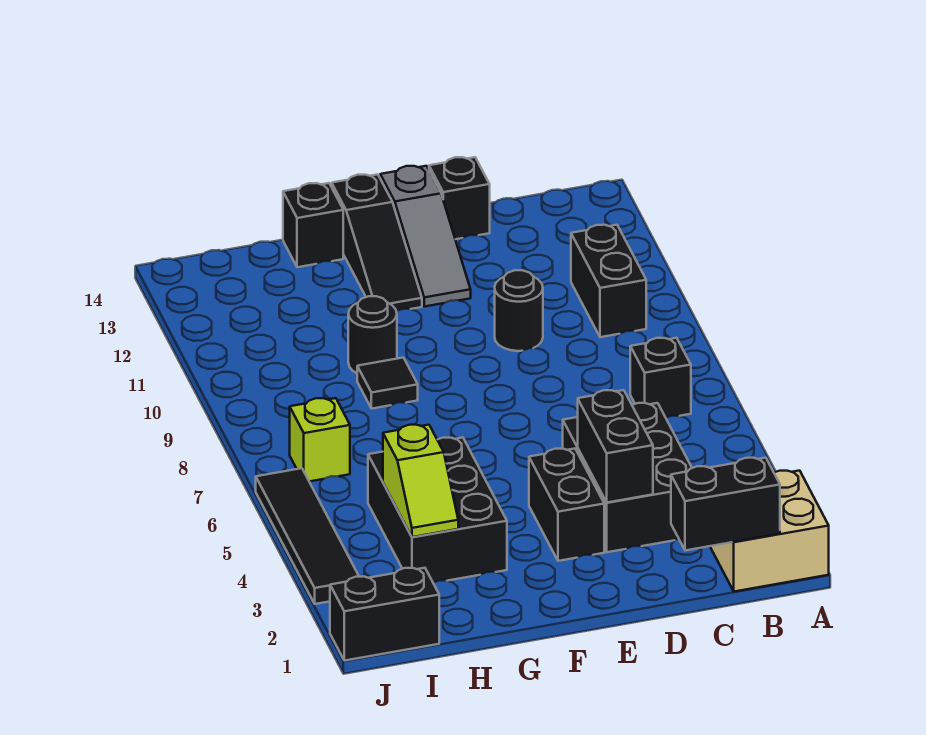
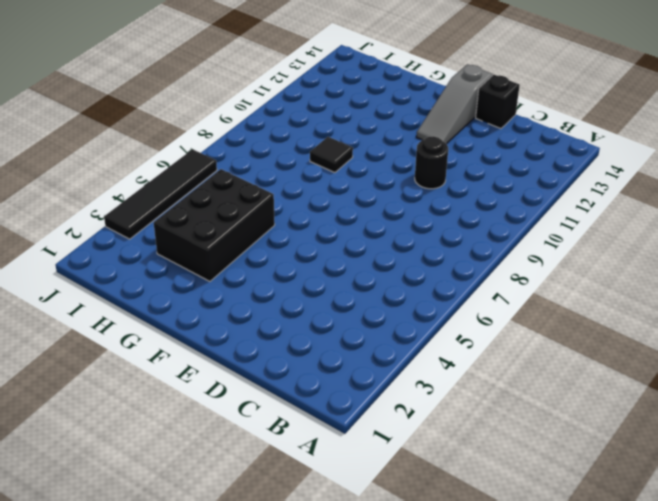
none -> tan brick A1:B2 level 1
none -> black brick B7 level 1
none -> black brick B10:B11 level 1

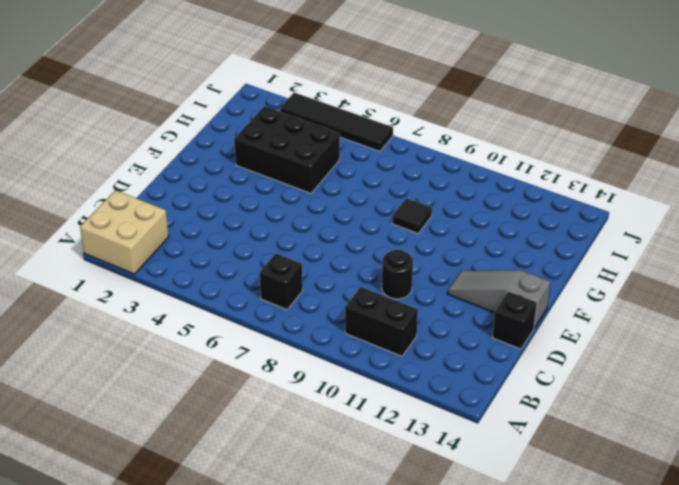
none -> black brick C3:D5 level 1
none -> black brick E3:E4 level 1
none -> black slope F12:F14 level 1 top 14

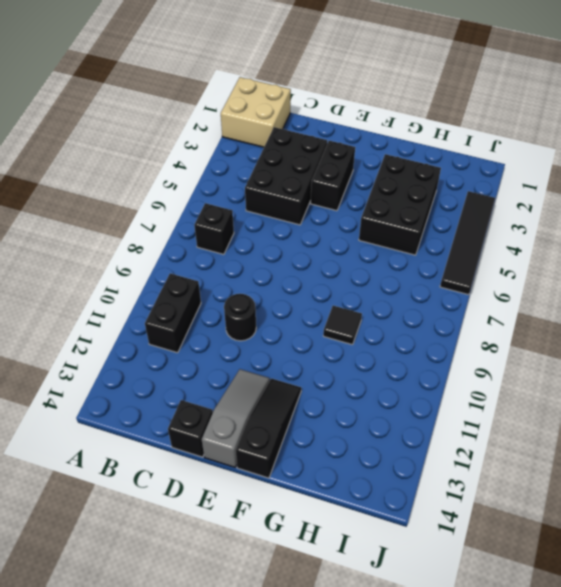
none -> black round brick G10 level 1
none -> black brick G14 level 1
none -> black brick I1:J1 level 1

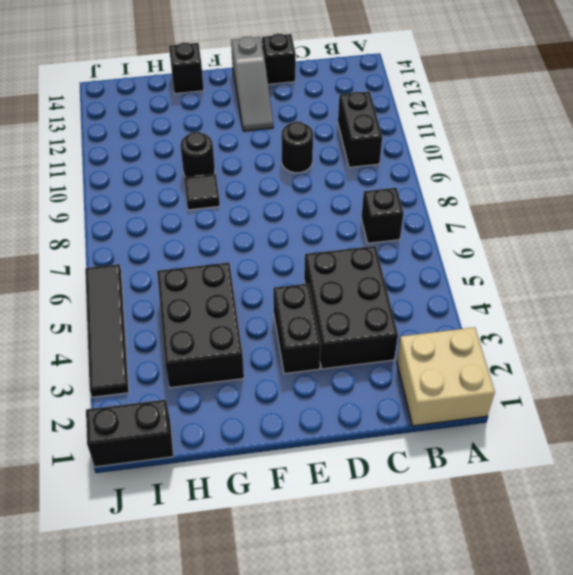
none -> black slope F12:F14 level 1 top 14
none -> lime brick I7 level 1
none -> black brick B1:C1 level 2

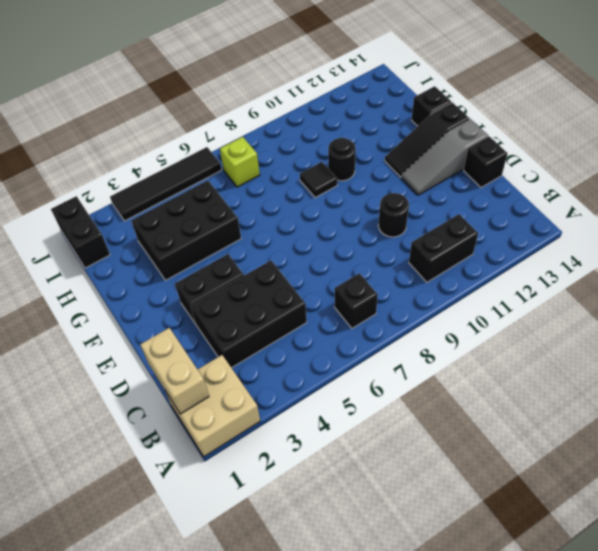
tan brick B1:C1 level 2 -> black brick B1:C1 level 2
none -> black brick D3:D4 level 2
none -> lime slope H3:H4 level 2 top 4

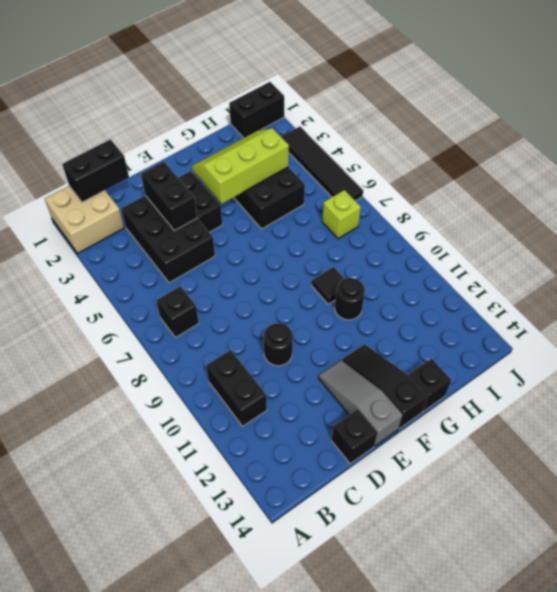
lime slope F3:H4 level 2 top 4 -> lime slope H3:H4 level 2 top 4

